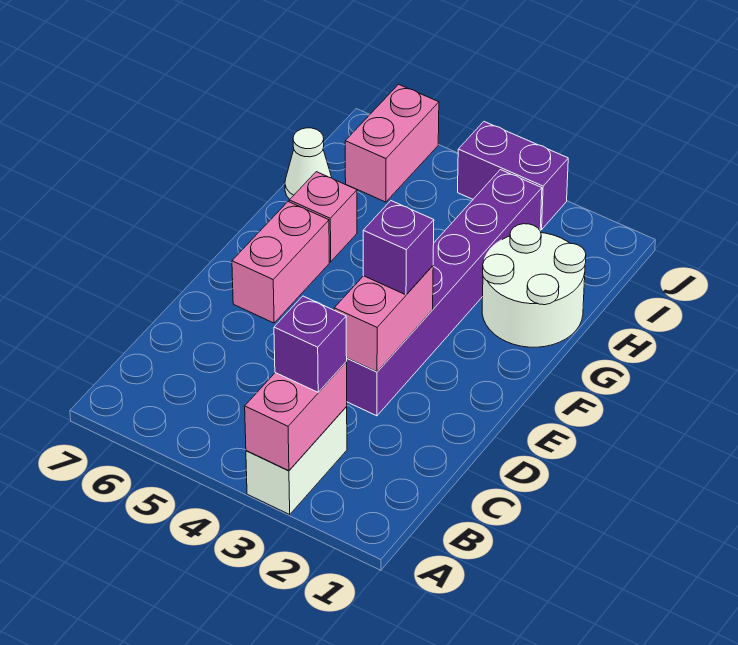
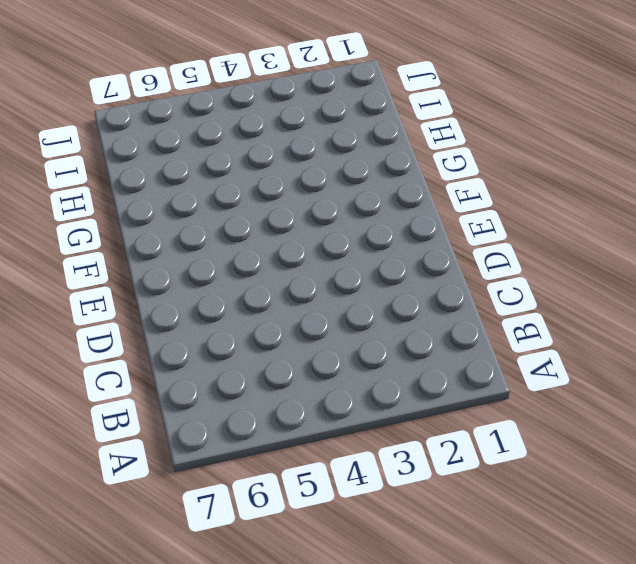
none -> white brick A3:B3 level 1
none -> purple brick D3:I3 level 1
none -> pink brick E6:F6 level 1

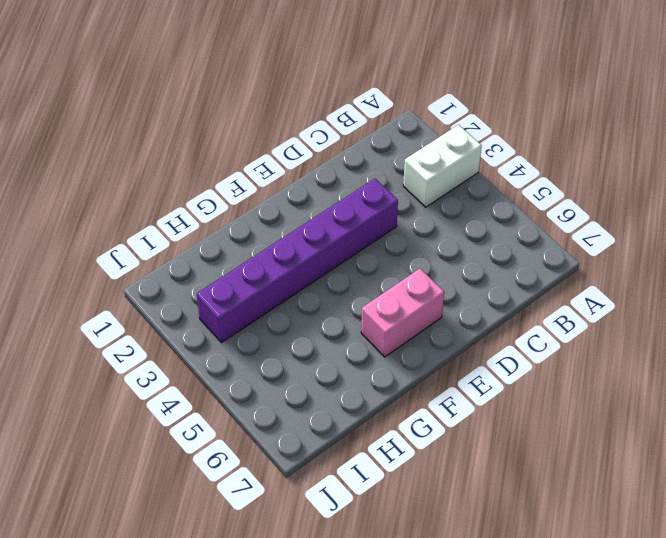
none -> white round brick G1:H2 level 1
none -> pink brick G6 level 1
none -> white cone H7 level 1

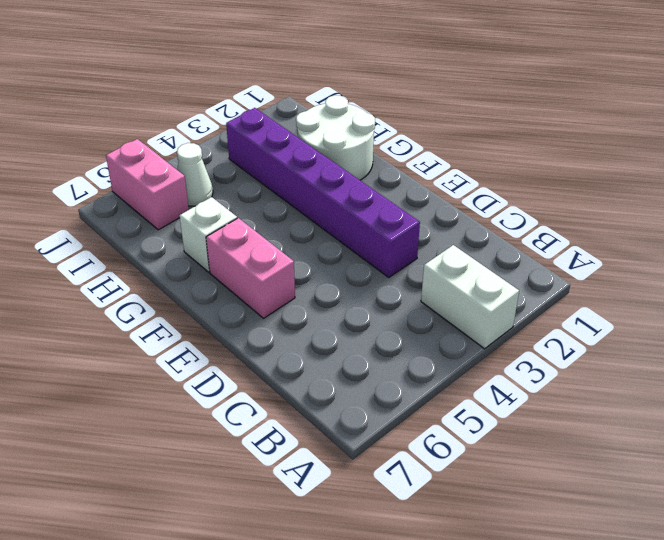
white brick G6 level 1 -> pink brick G6 level 1
white cone I5 level 1 -> white cone H7 level 1
none -> purple brick J3:J4 level 1
none -> pink brick A3:B3 level 2
none -> pink brick D3:E3 level 2

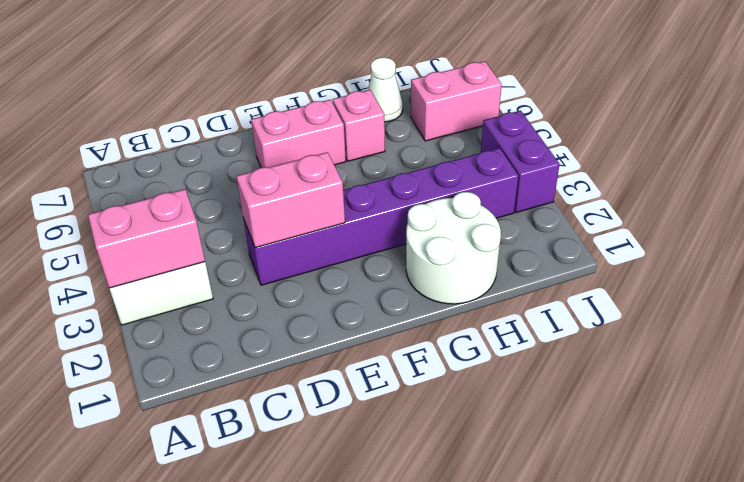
none -> purple brick B3 level 3
none -> purple brick E3 level 3

